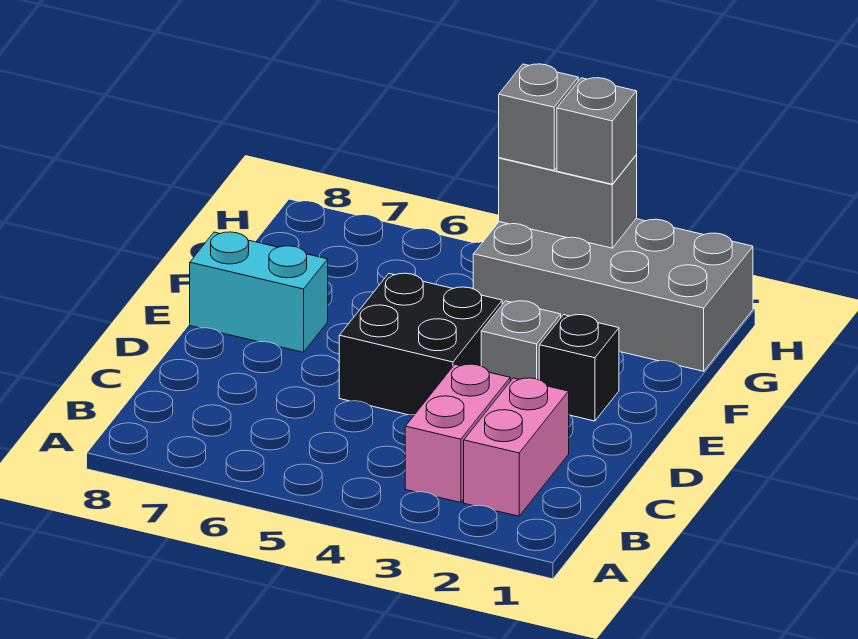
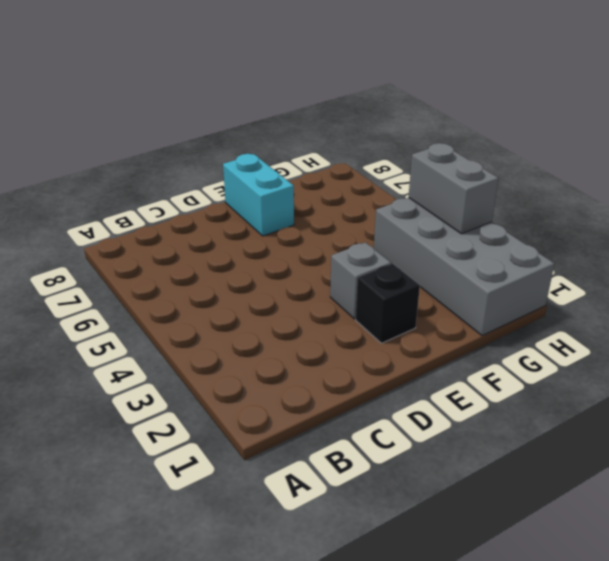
none -> pink brick B2:C2 level 1
none -> pink brick B3:C3 level 1

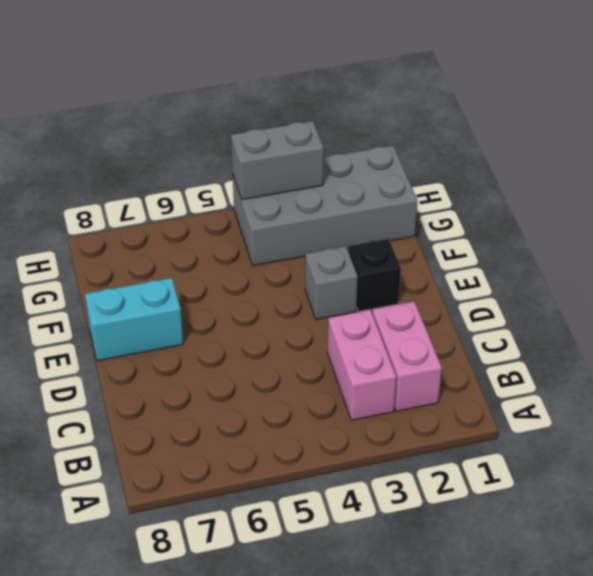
none -> black brick D4:E5 level 1
none -> grey brick H3 level 3

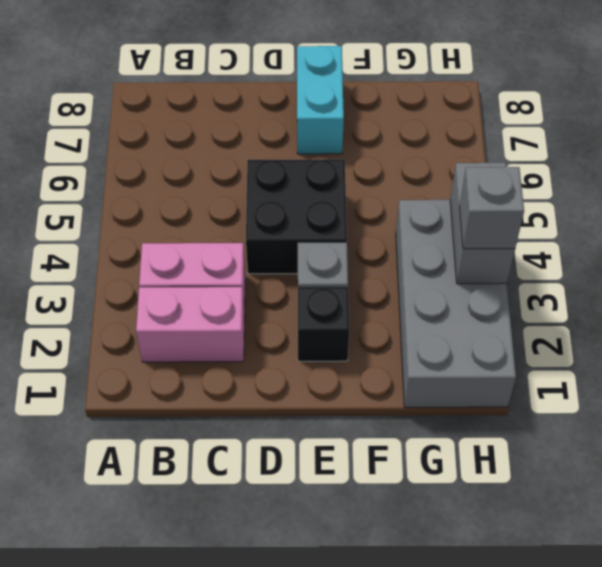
none -> grey brick H4 level 3

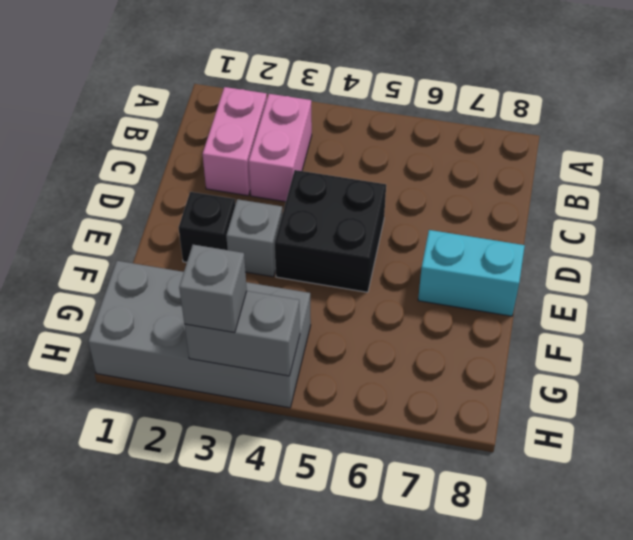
none -> grey brick H4 level 3

